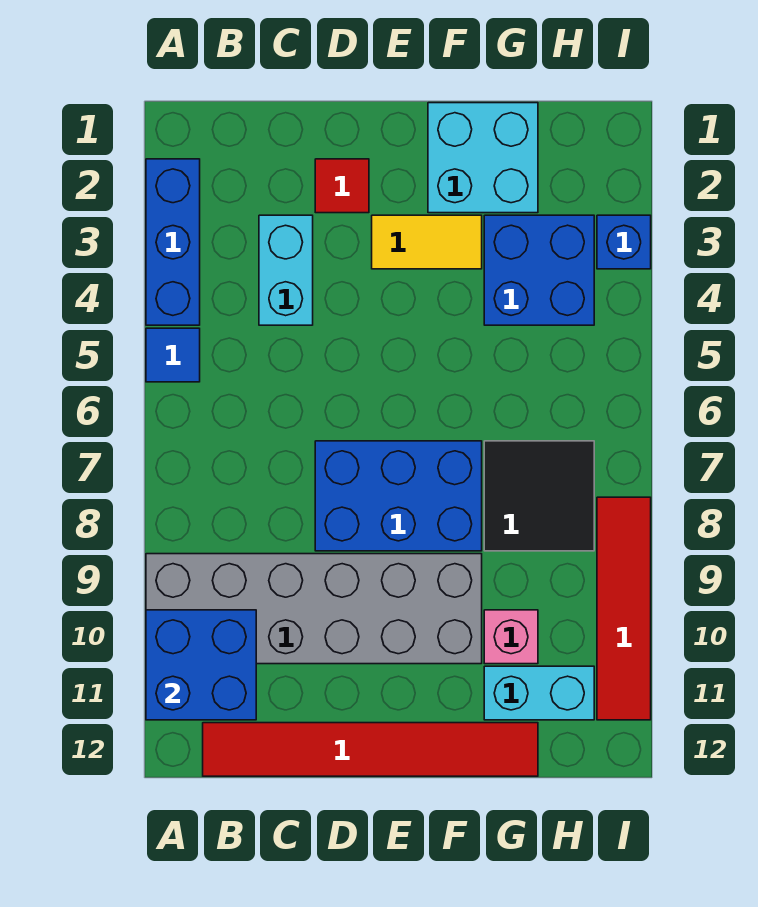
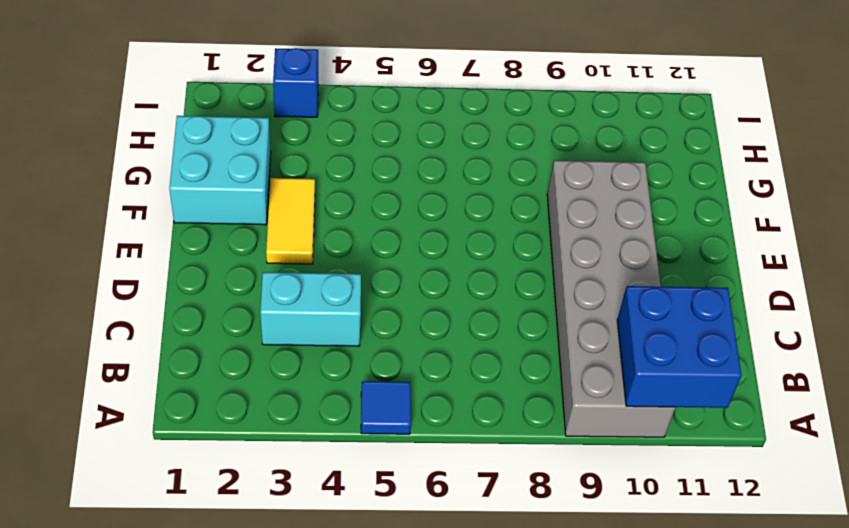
none -> blue brick A2:A4 level 1
none -> red tile B12:G12 level 1
none -> red tile D2 level 1

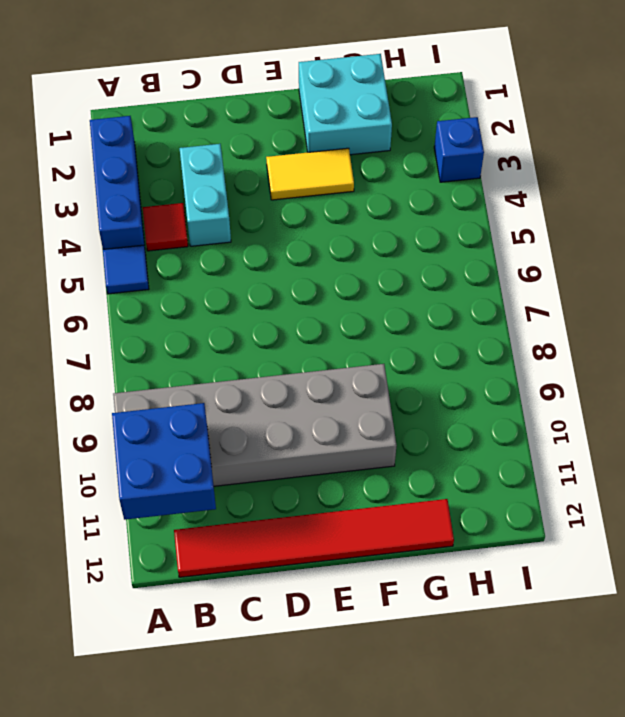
red tile B4 level 1 -> red tile D2 level 1
none -> blue brick D7:F8 level 1
none -> blue brick G3:H4 level 1
none -> black tile G7:H8 level 1

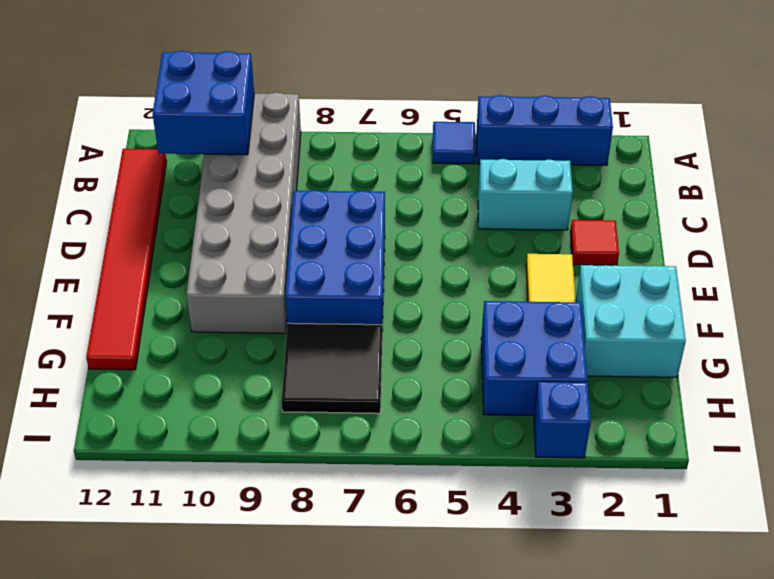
none -> pink brick G10 level 1
none -> cyan brick G11:H11 level 1
none -> red tile I8:I11 level 1

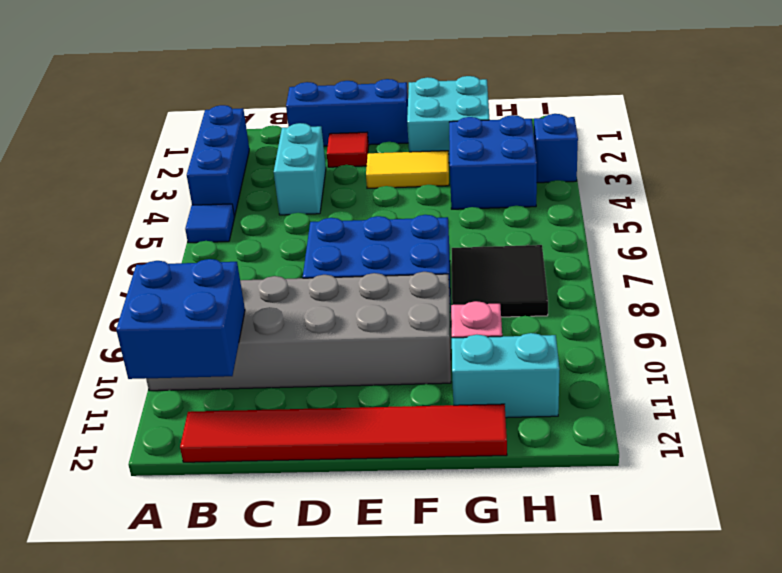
blue brick C1:E1 level 1 -> none
none -> red tile I8:I11 level 1

